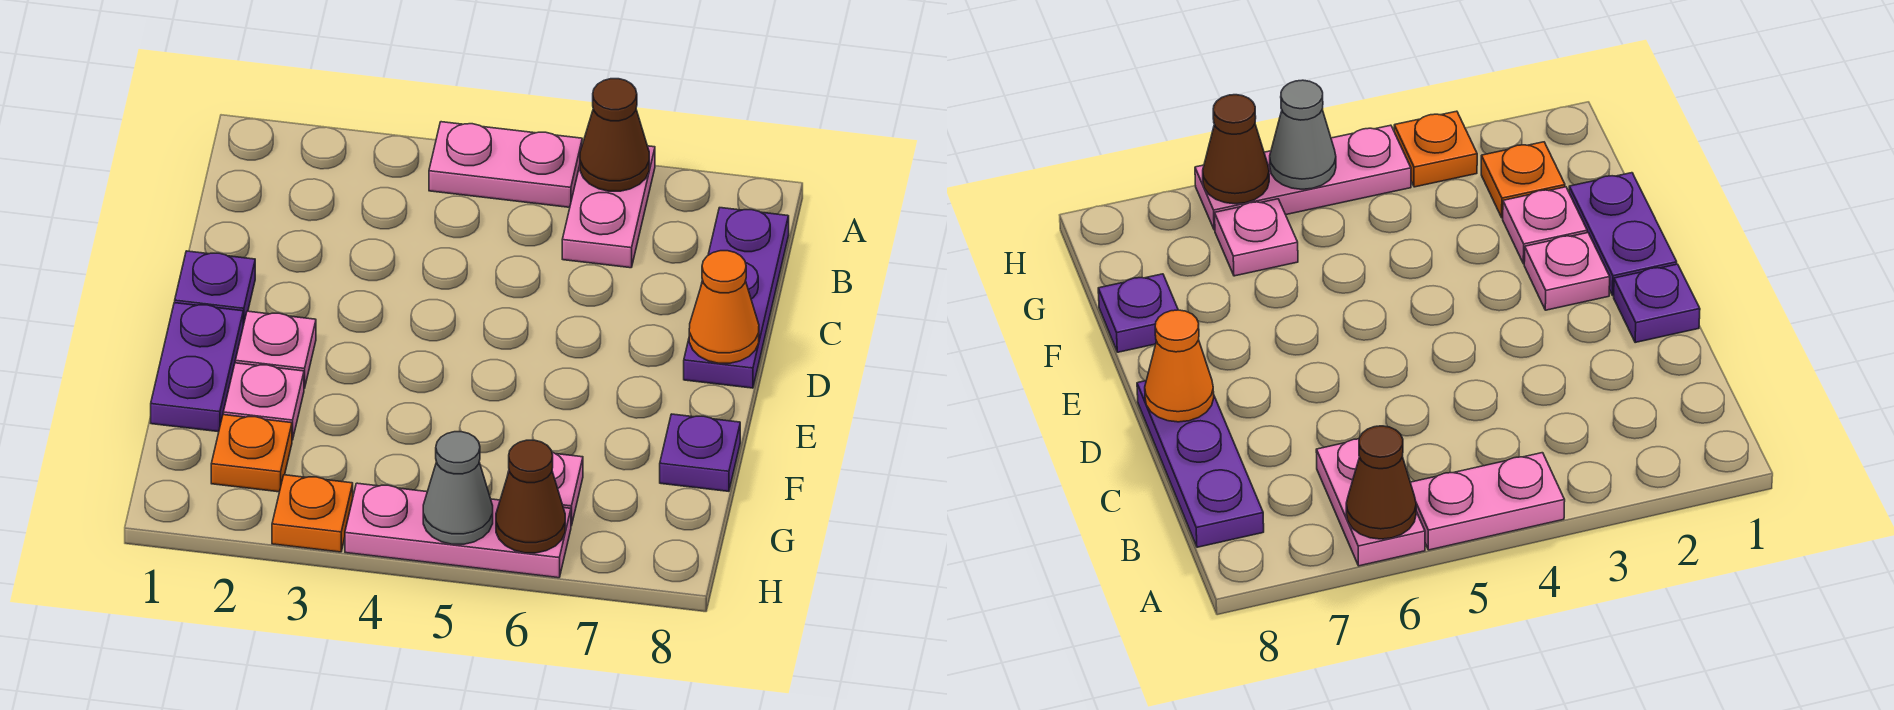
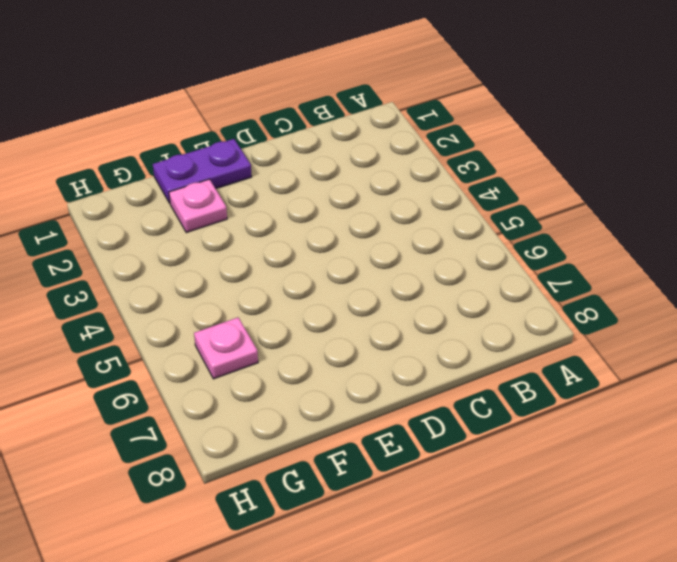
none -> pink plate A4:A5 level 1
none -> pink plate A6:B6 level 1
none -> purple plate B8:D8 level 1

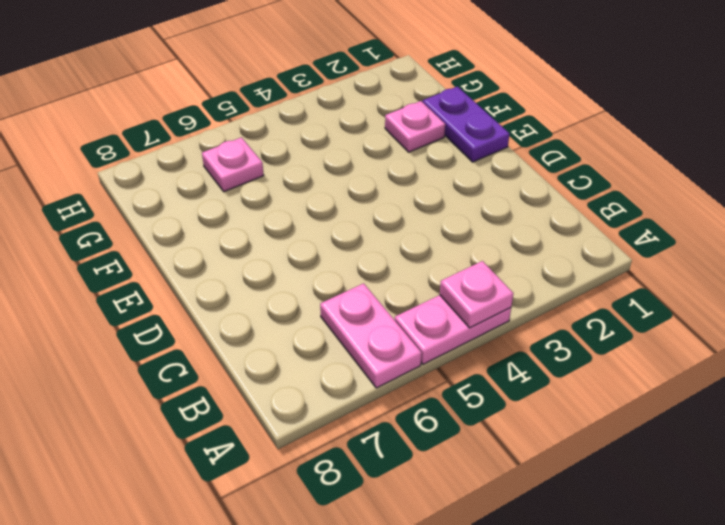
pink plate A4 level 2 -> pink plate E2 level 1
none -> purple plate B8:D8 level 1
none -> purple plate D1 level 1
none -> purple plate F8 level 1

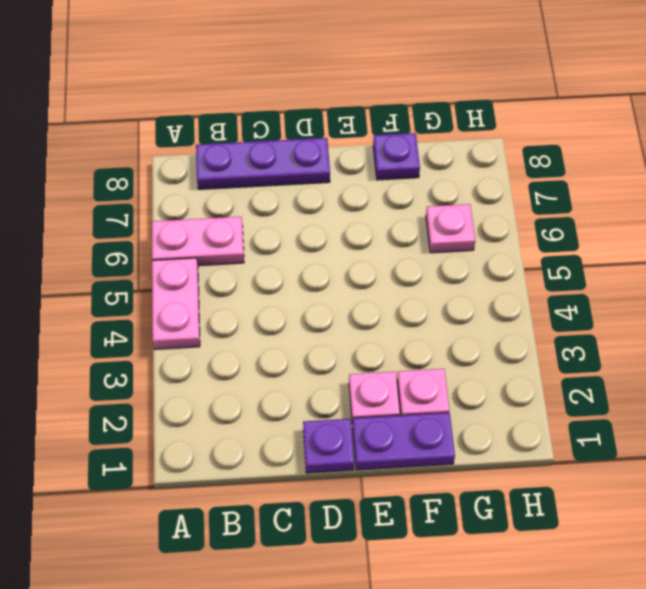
none -> orange plate G2 level 1
none -> orange plate H3 level 1
none -> pink plate H4:H6 level 1

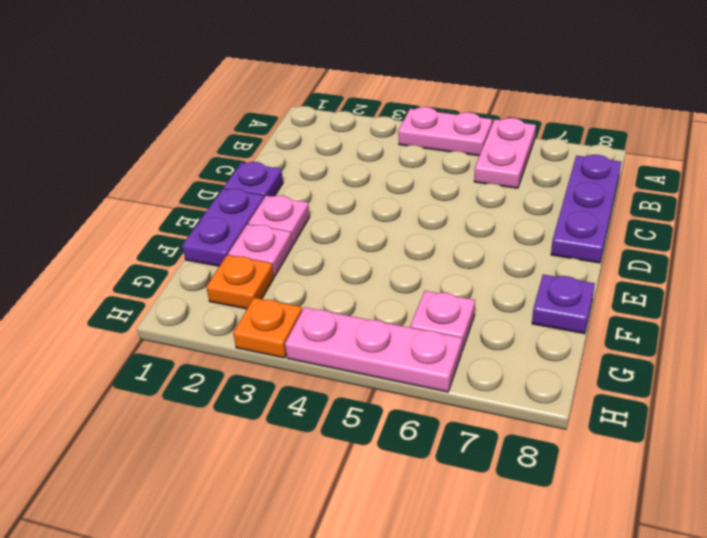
none -> brown cone A6 level 2
none -> orange cone D8 level 2
none -> grey cone H5 level 2

